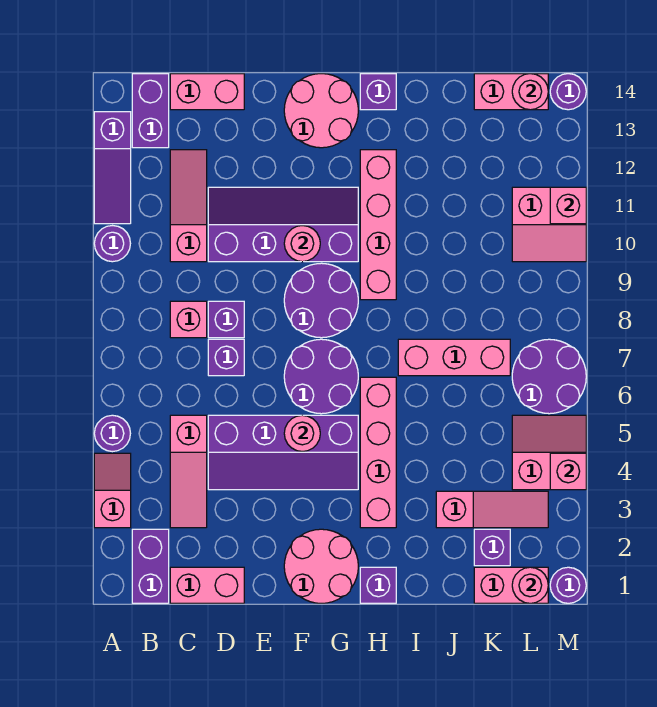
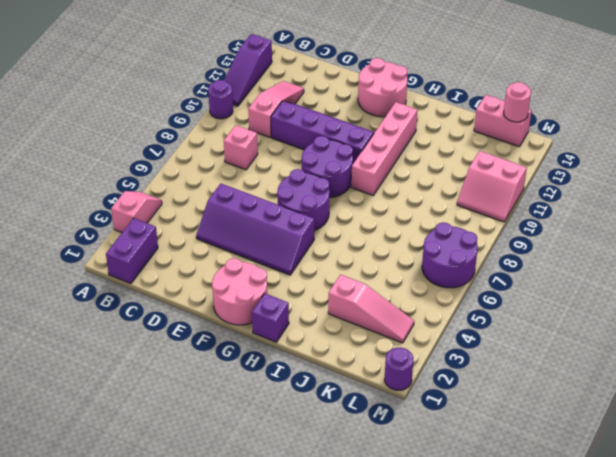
none -> purple round brick A5 level 1
none -> purple brick B13:B14 level 1
none -> pink brick C1:D1 level 1
none -> pink slope C3:C5 level 1 top 5

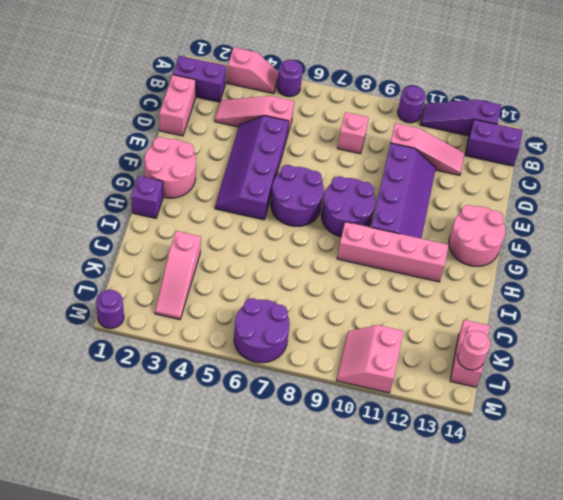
none -> pink brick C14:D14 level 1
none -> purple brick D7 level 1
none -> purple brick D8 level 1
none -> pink brick H3:H6 level 1

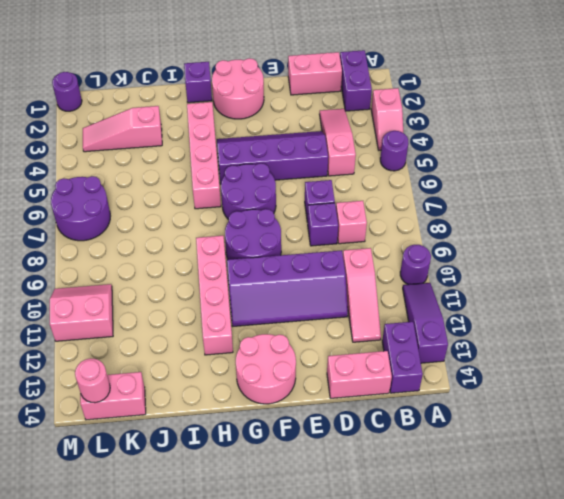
none -> purple brick H14 level 1
none -> pink brick I7:K7 level 1
none -> pink brick K1:L1 level 1
none -> purple brick K2 level 1

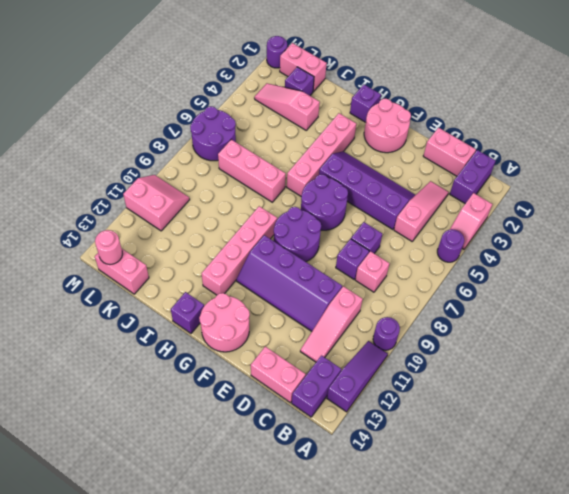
none -> pink slope L4:M5 level 1 top 4
none -> purple round brick M14 level 1
none -> pink round brick F5 level 2
none -> pink round brick F10 level 2

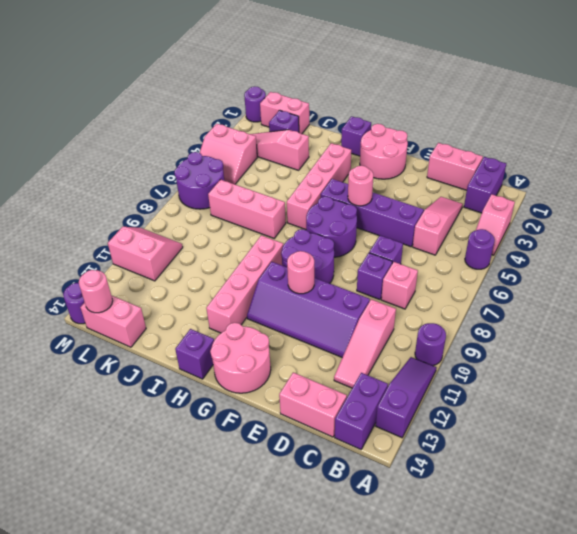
none -> pink round brick L1 level 2
none -> pink brick M4 level 2
none -> pink brick M11 level 2

